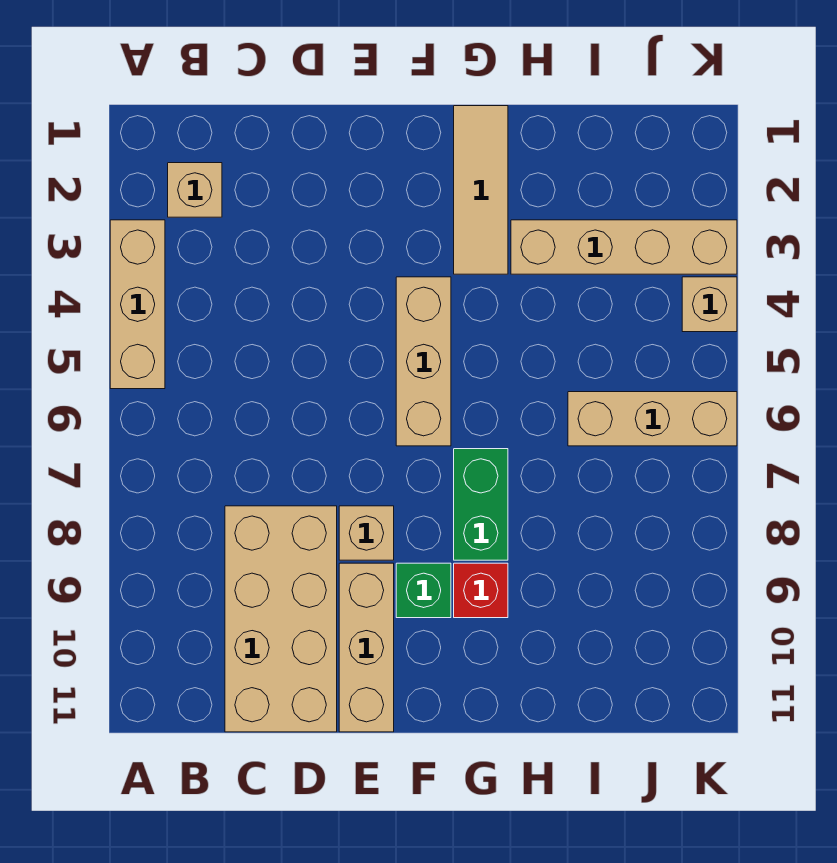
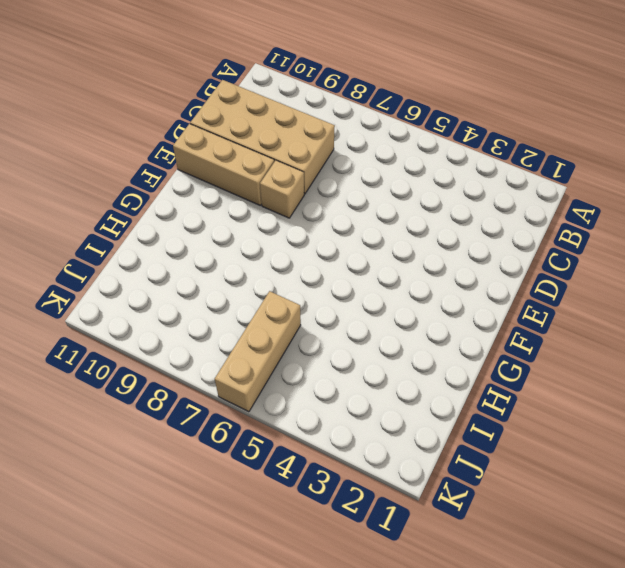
none -> tan brick A3:A5 level 1
none -> tan brick B2 level 1
none -> tan brick F4:F6 level 1

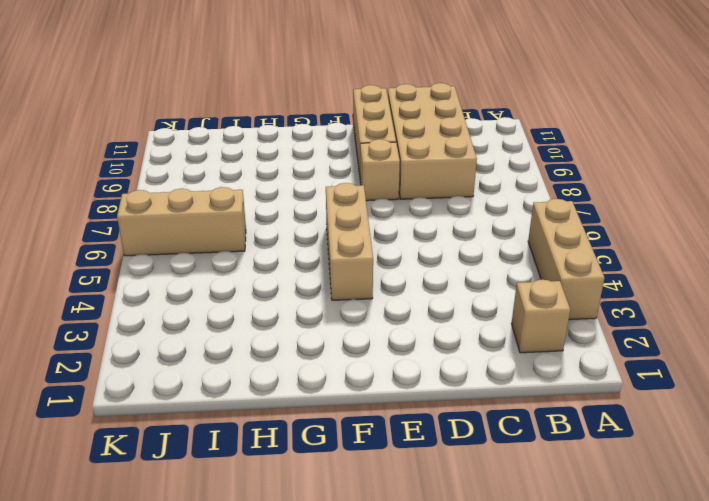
none -> green brick F9 level 1
none -> tan tile G1:G3 level 1
none -> green brick G7:G8 level 1

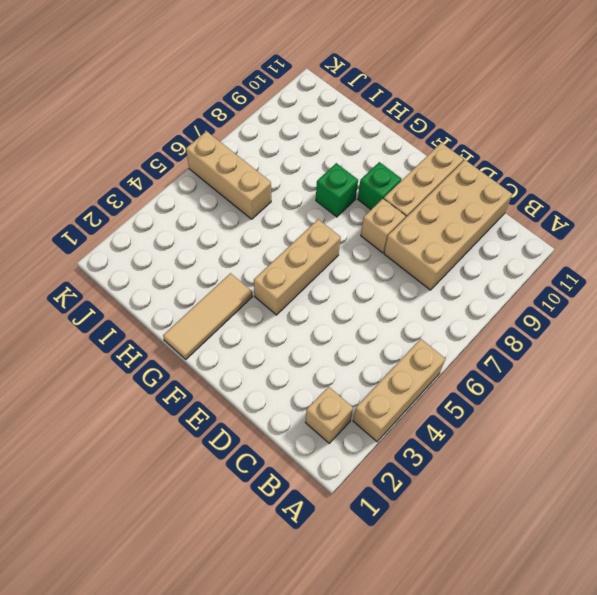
green brick G8 level 1 -> green brick G7:G8 level 1
none -> red brick G9 level 1
none -> tan brick H3:K3 level 1
none -> tan brick K4 level 1

